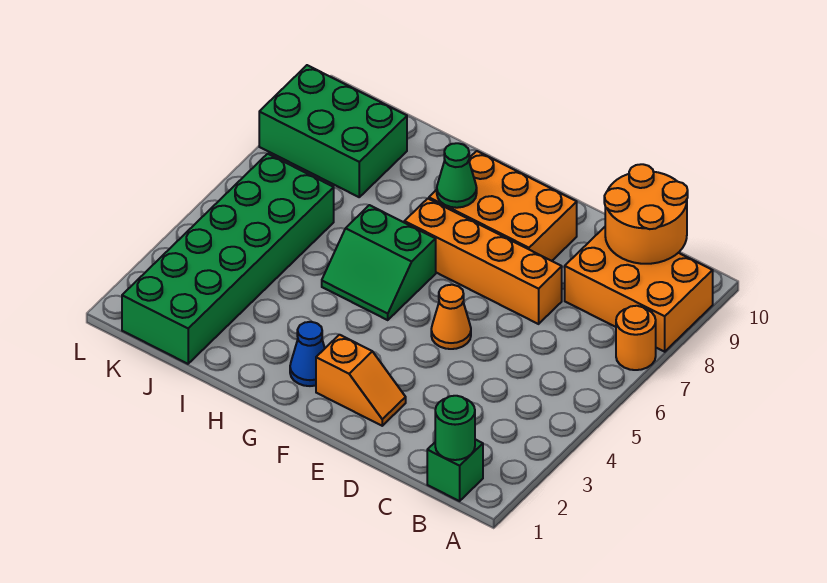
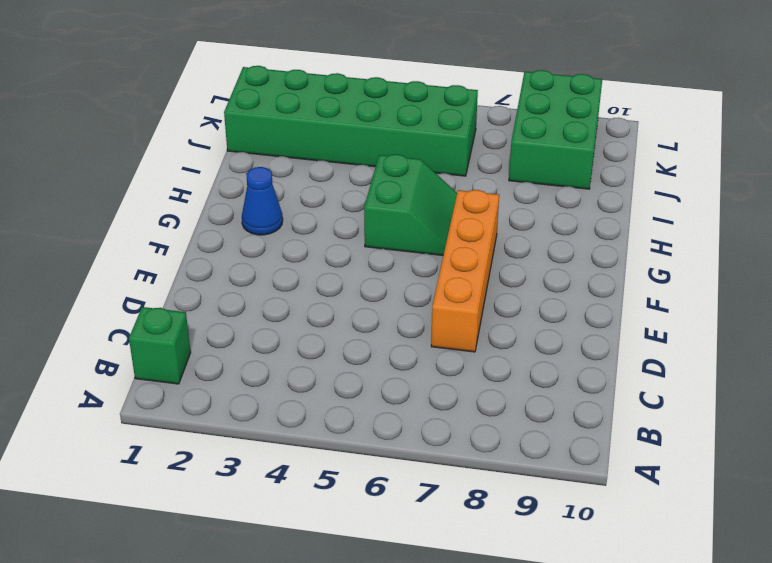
green slope G5:H6 level 1 top 5 -> green slope G5:H6 level 1 top 6
none -> orange round brick A7 level 1
none -> orange brick A8:C9 level 1
none -> orange slope E2:F2 level 1 top F

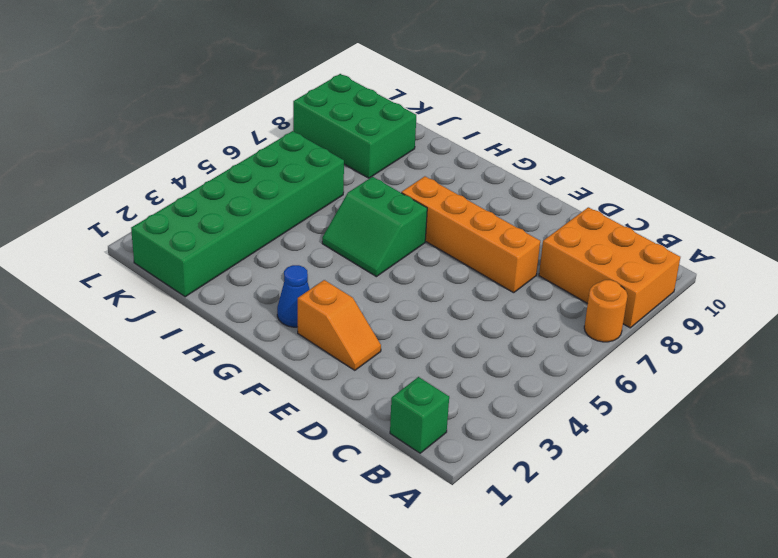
none -> orange cone E5 level 1
none -> orange brick E8:G9 level 1
none -> green round brick B1 level 2

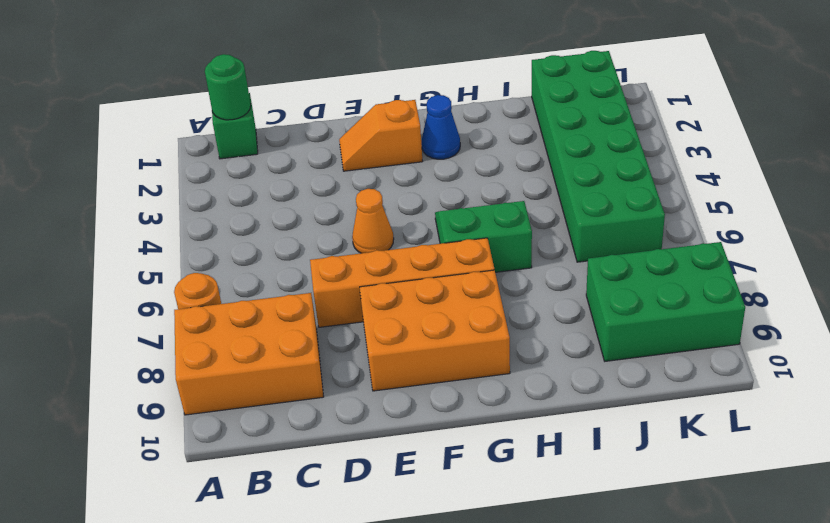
none -> orange round brick B9:C10 level 2
none -> green cone G8 level 2

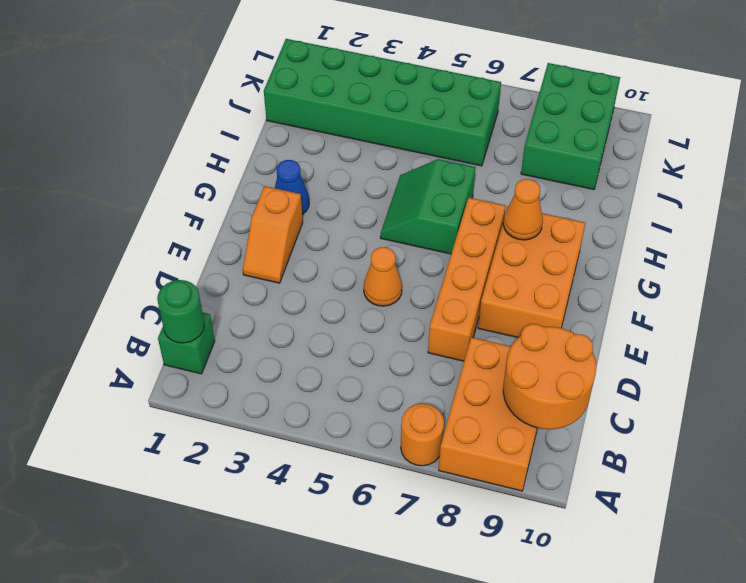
orange cone G8 level 2 -> green cone G8 level 2

